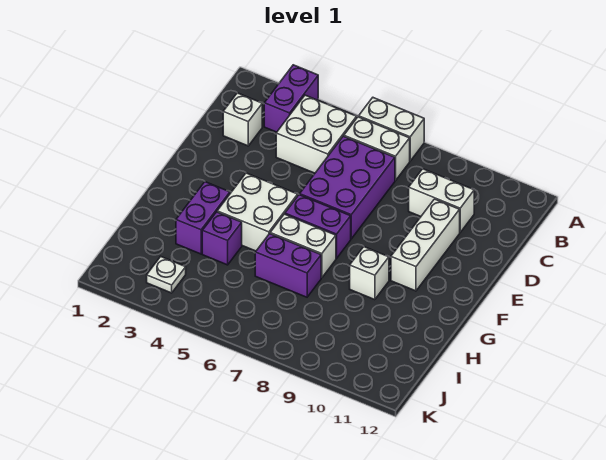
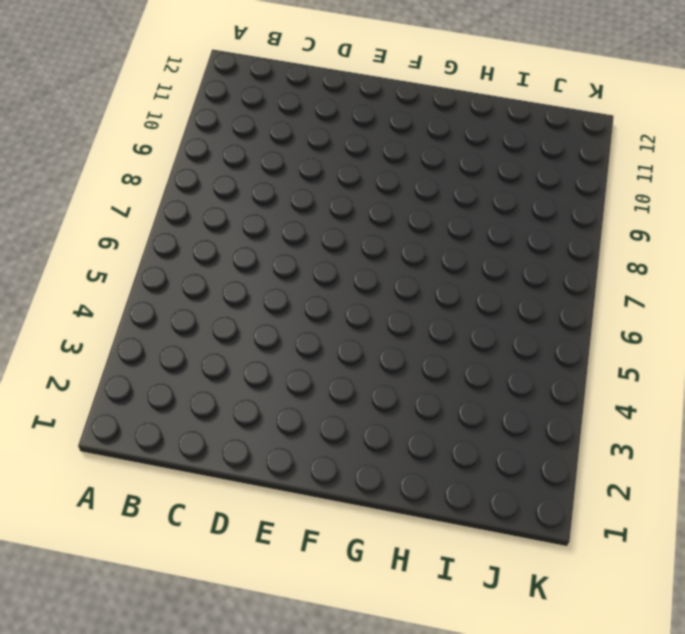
none -> purple brick A3:B3 level 1
none -> white brick A6:A7 level 1
none -> white brick B4:C5 level 1

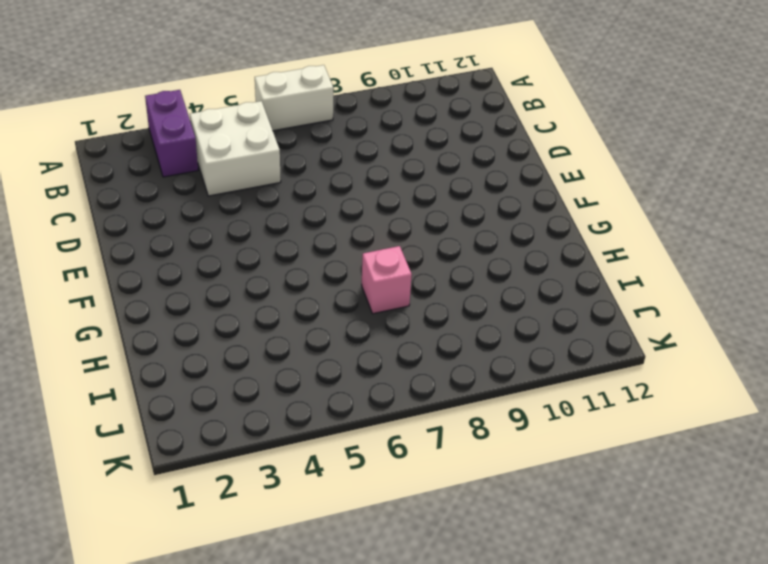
pink brick H7 level 1 -> purple brick H6:H7 level 1
none -> white brick B6:B7 level 1
none -> white brick C2 level 1
none -> purple brick C6:E7 level 1

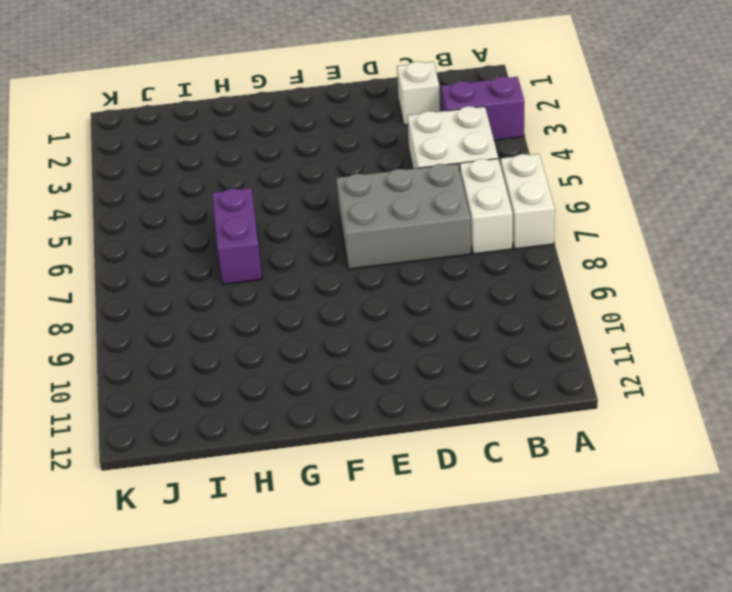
grey brick C6:E7 level 1 -> purple brick C6:E7 level 1
none -> white brick C9:C10 level 1
none -> white brick D10:F10 level 1
none -> white brick F4:G5 level 1

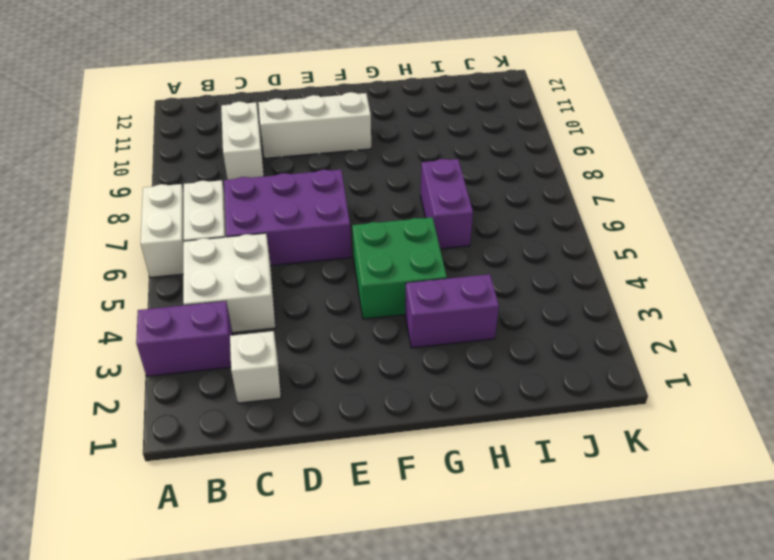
green brick F4:G5 level 1 -> white brick F4:G5 level 1
none -> purple brick F6:F7 level 1
none -> white brick G6:G7 level 1
none -> white brick G9 level 1

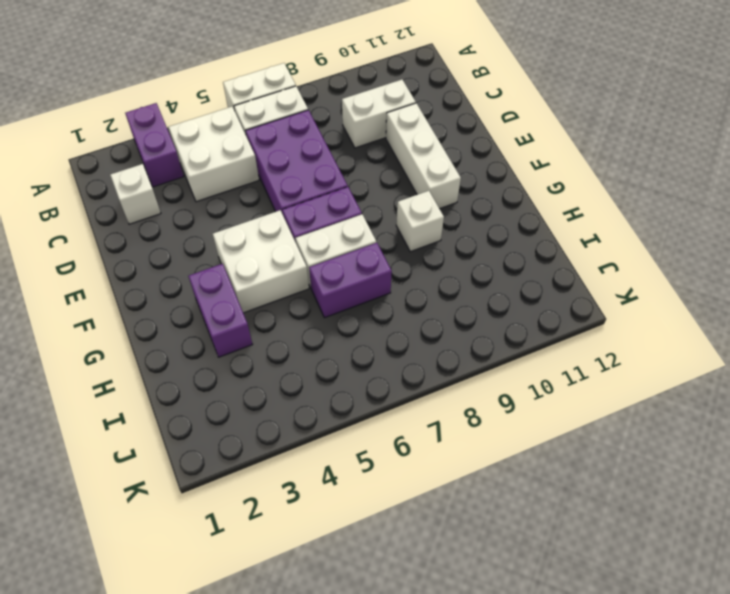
none -> purple brick H4 level 1
none -> white plate J3 level 1

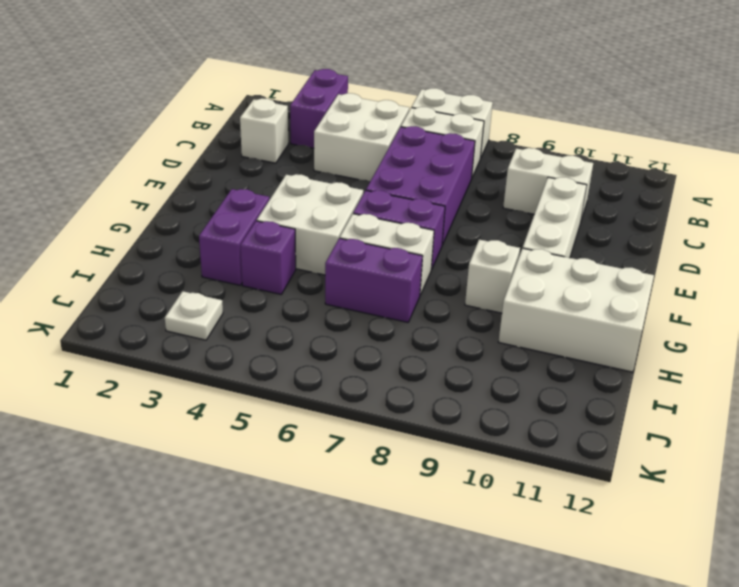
white brick G10:H12 level 1 -> none

